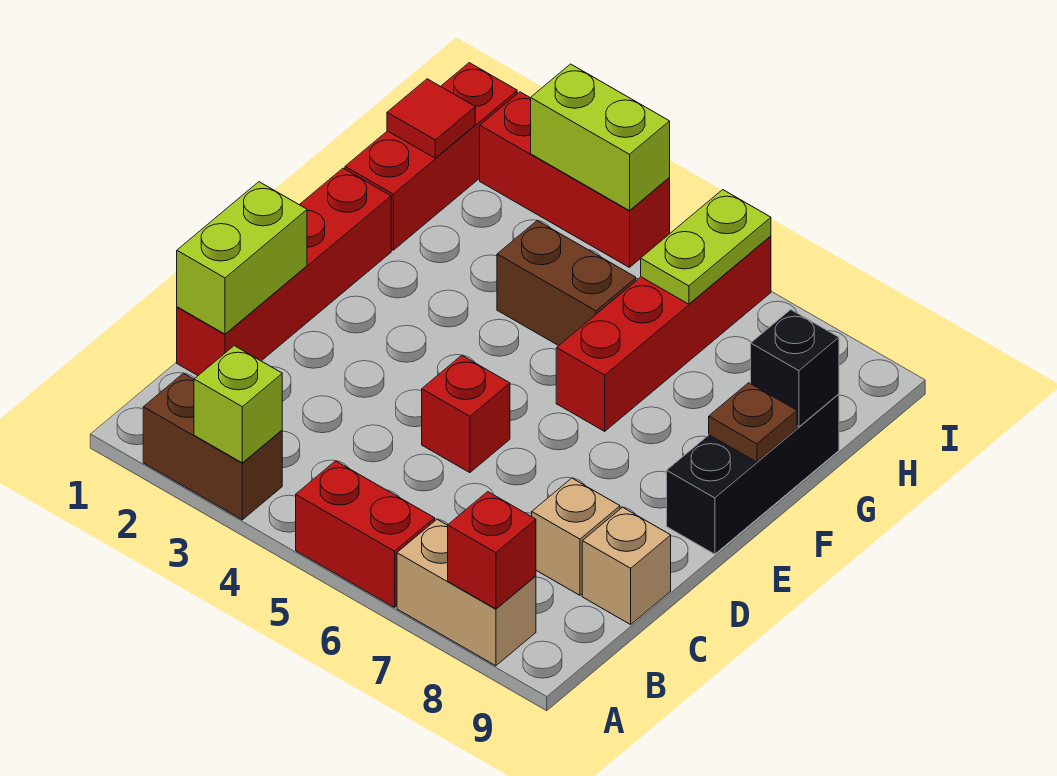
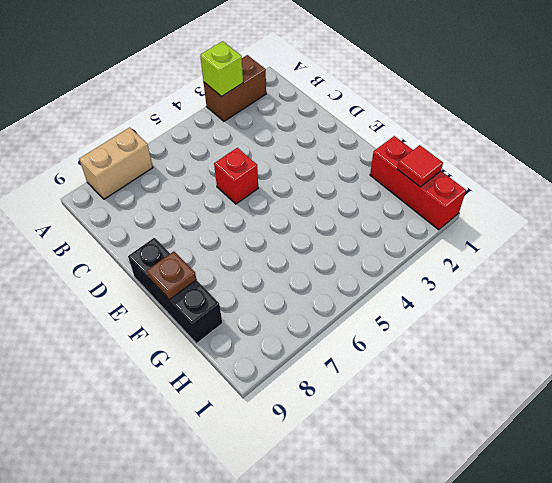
none -> red brick A5:A6 level 1
none -> red brick C1:F1 level 1
none -> tan brick C8 level 1

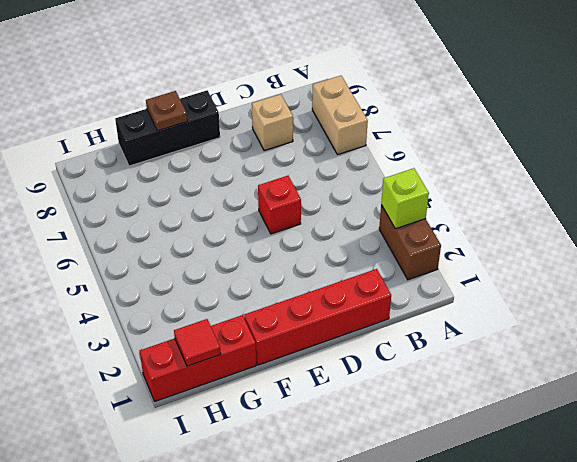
none -> red brick A5:A6 level 1
none -> tan brick C9 level 1
none -> red brick F6:I6 level 1

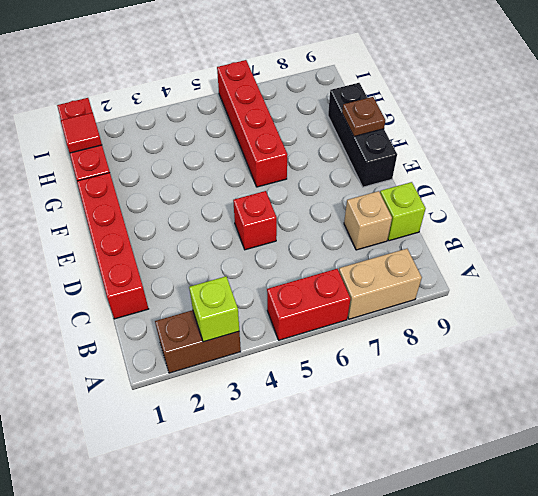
lime brick C9 level 1 -> tan brick C9 level 1
none -> brown brick G4:G5 level 1
none -> red brick I2:I4 level 1
none -> red brick A8 level 2

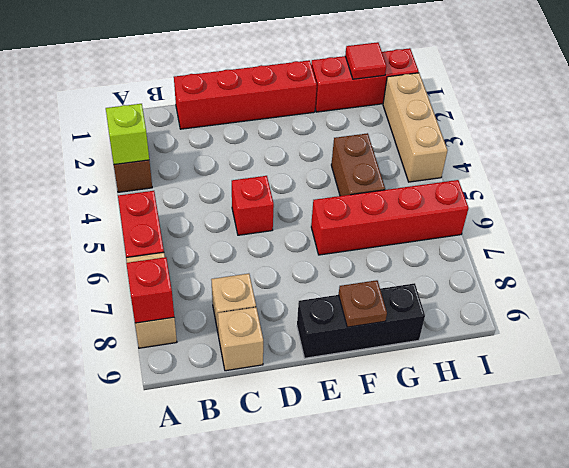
tan brick I2:I4 level 1 -> red brick I2:I4 level 1
none -> lime brick C1:D1 level 2
none -> black brick G9 level 2
none -> lime plate H6:I6 level 2

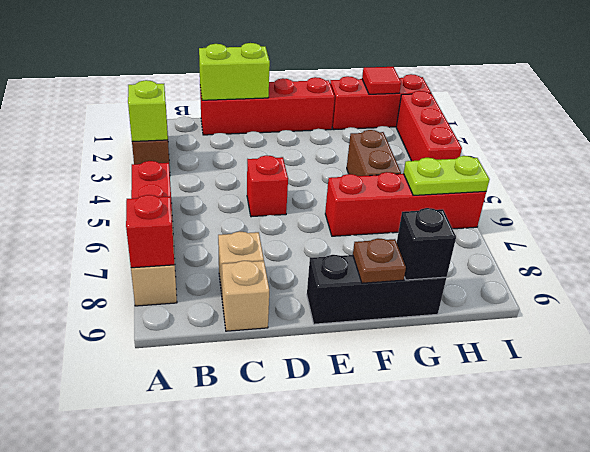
none -> lime brick I3:I4 level 2

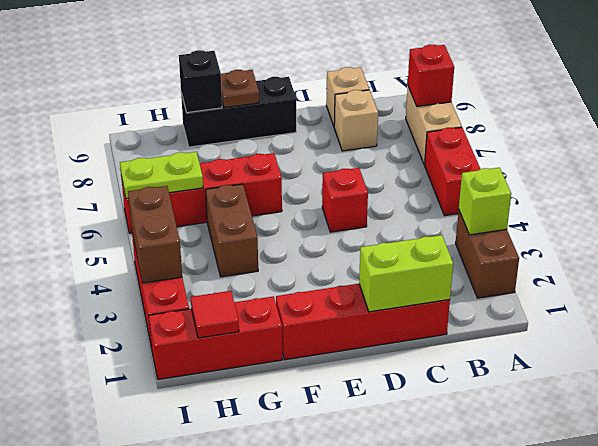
brown brick I3:I4 level 2 -> lime brick I3:I4 level 2

